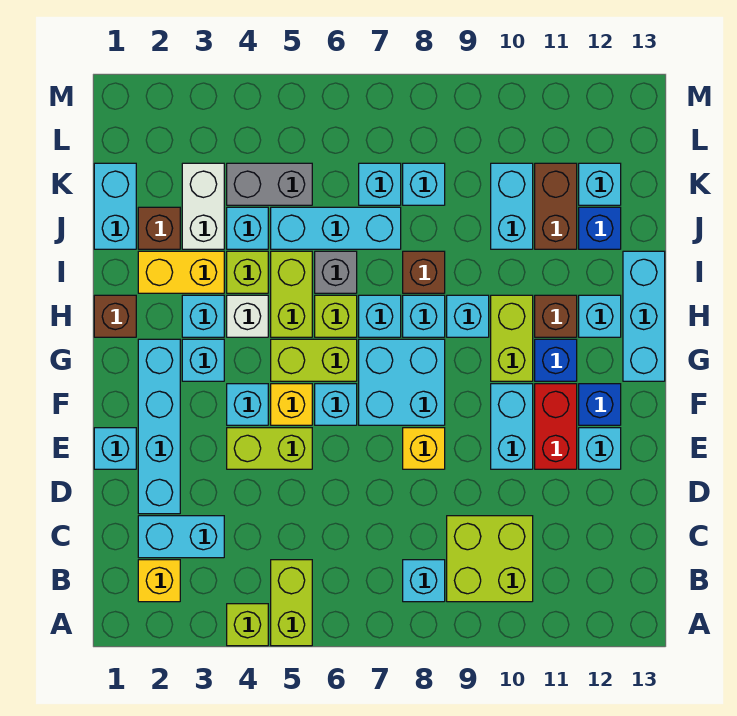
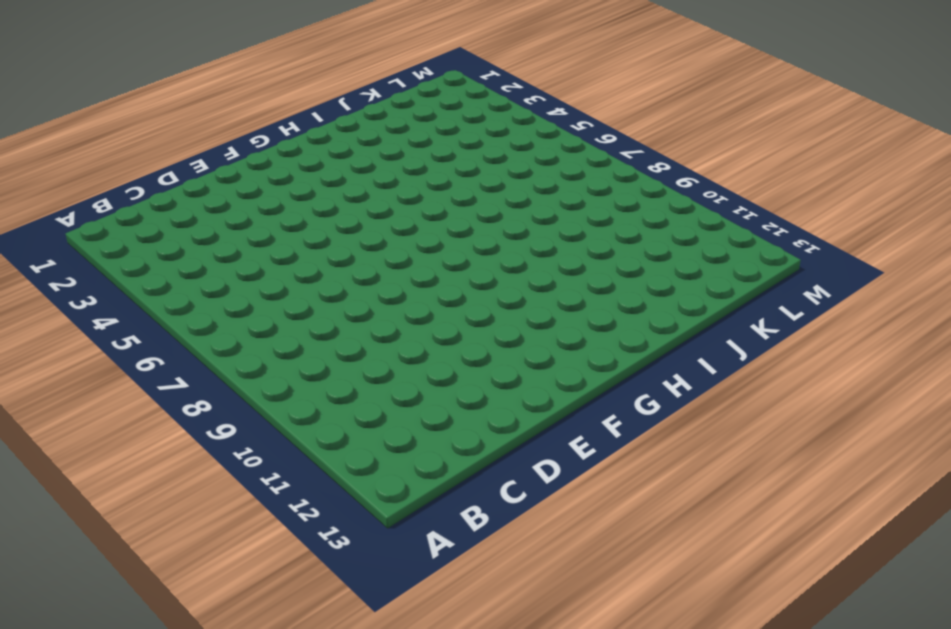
none -> lime brick A4 level 1
none -> lime brick A5:B5 level 1
none -> yellow brick B2 level 1
none -> cyan brick B8 level 1

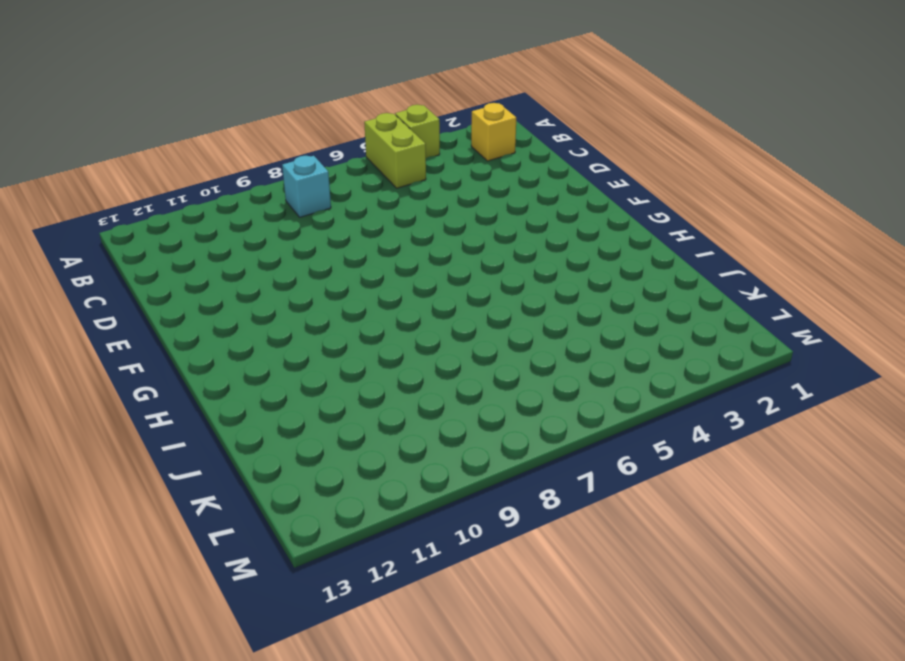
none -> lime brick B9:C10 level 1
none -> cyan brick C2:C3 level 1
none -> cyan brick D2:G2 level 1
none -> cyan brick E1 level 1

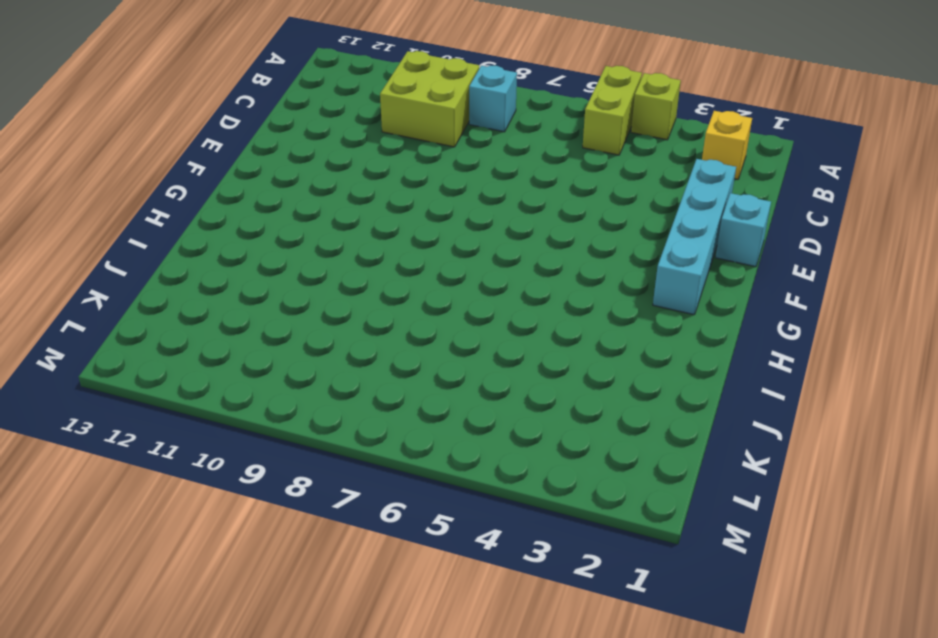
none -> cyan brick C2:C3 level 1
none -> lime brick E4:E5 level 1
none -> yellow brick E8 level 1
none -> cyan brick E10:F10 level 1

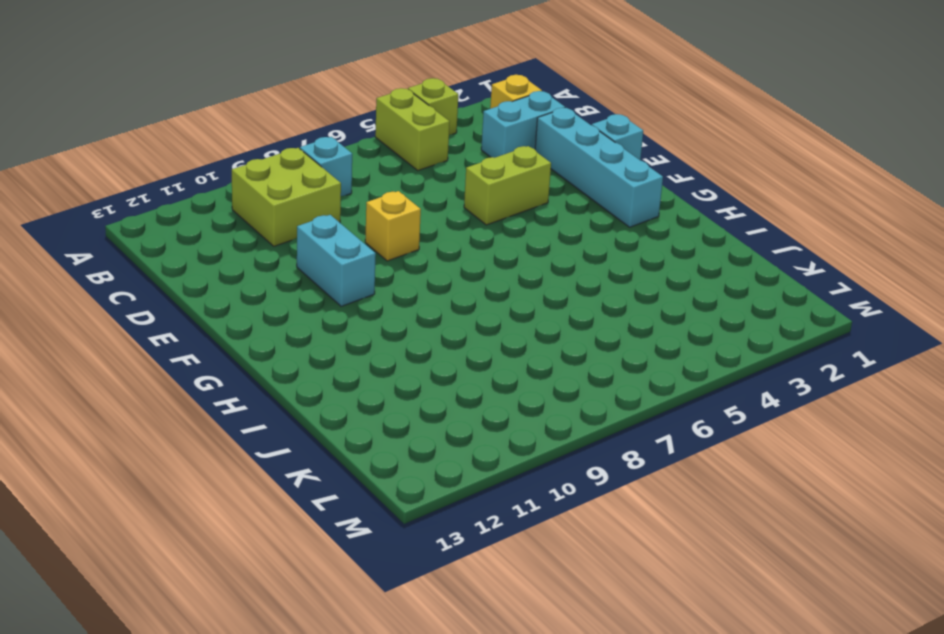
none -> red brick E11:F11 level 1
none -> cyan brick E12 level 1
none -> cyan brick F4 level 1
none -> yellow brick F5 level 1

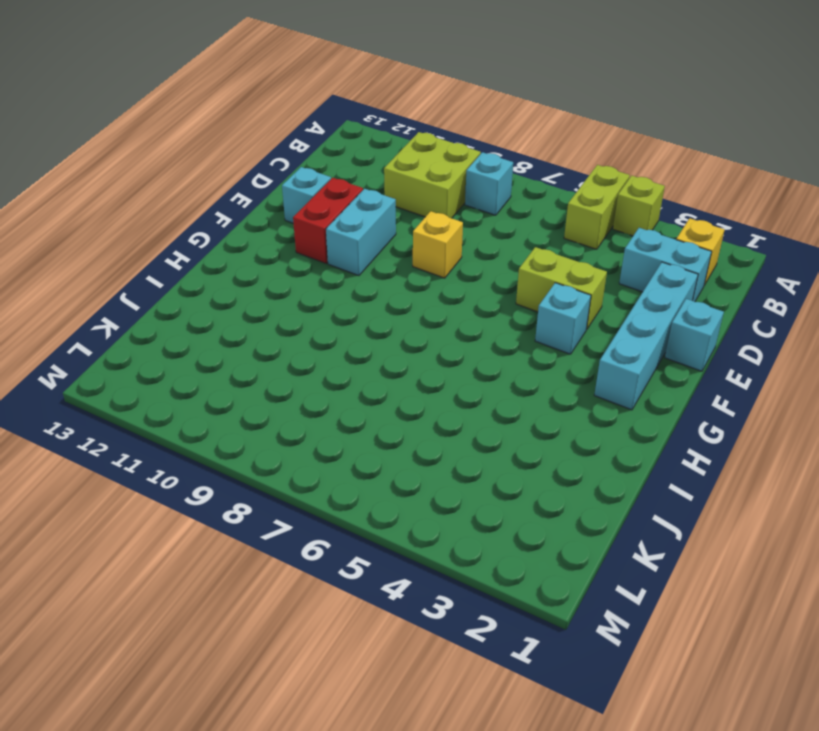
none -> yellow brick F5 level 1
none -> cyan brick F6 level 1
none -> cyan brick F7:G8 level 1
none -> blue brick F12 level 1

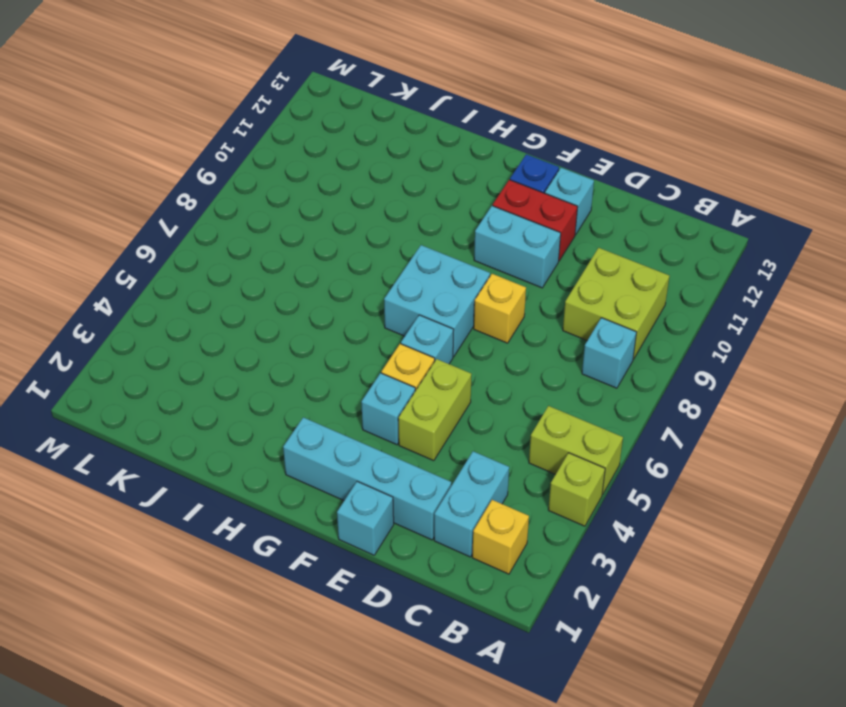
none -> cyan brick G3 level 1
none -> lime brick G5:G6 level 1
none -> lime brick G10:H10 level 1
none -> blue brick G11 level 1

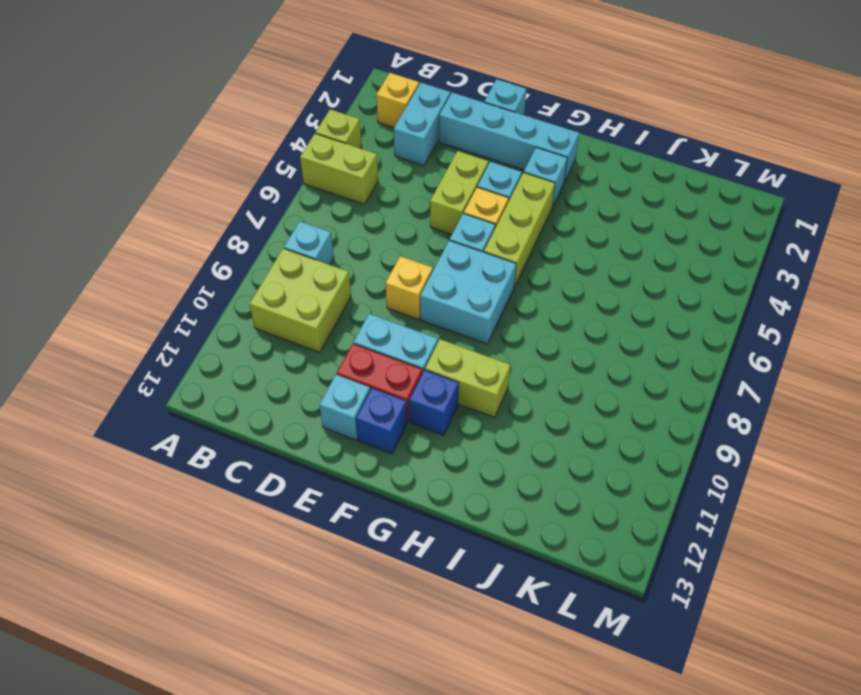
lime brick G4:G6 level 1 -> lime brick G5:G6 level 1
none -> cyan brick G13:I13 level 1
none -> brown brick H1 level 1
none -> cyan brick H3 level 1
none -> white brick H4 level 1

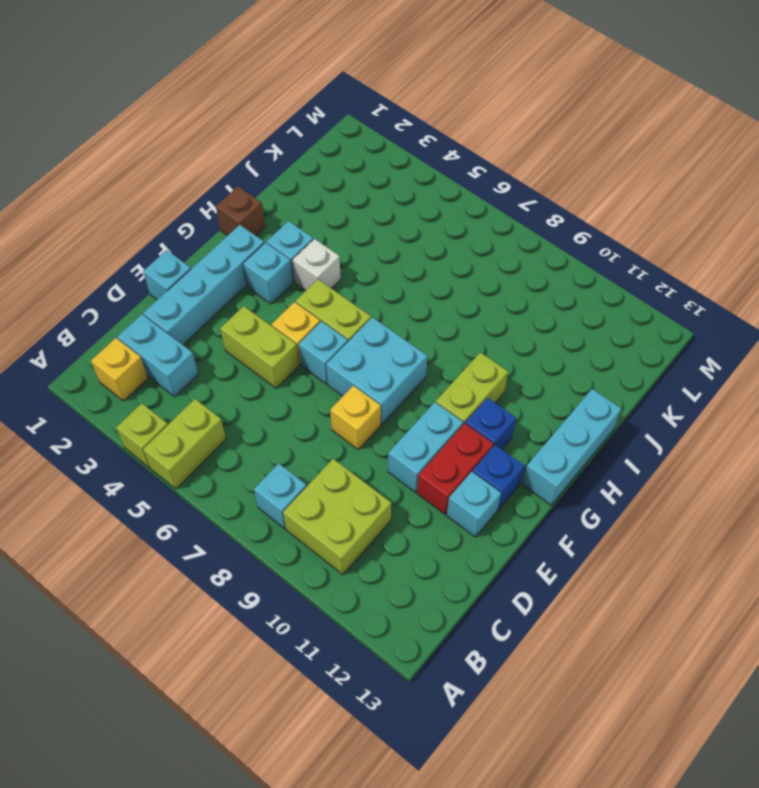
none -> cyan brick F4 level 1
none -> lime brick H5:I5 level 1
none -> lime brick H6 level 1
none -> cyan brick H7 level 1

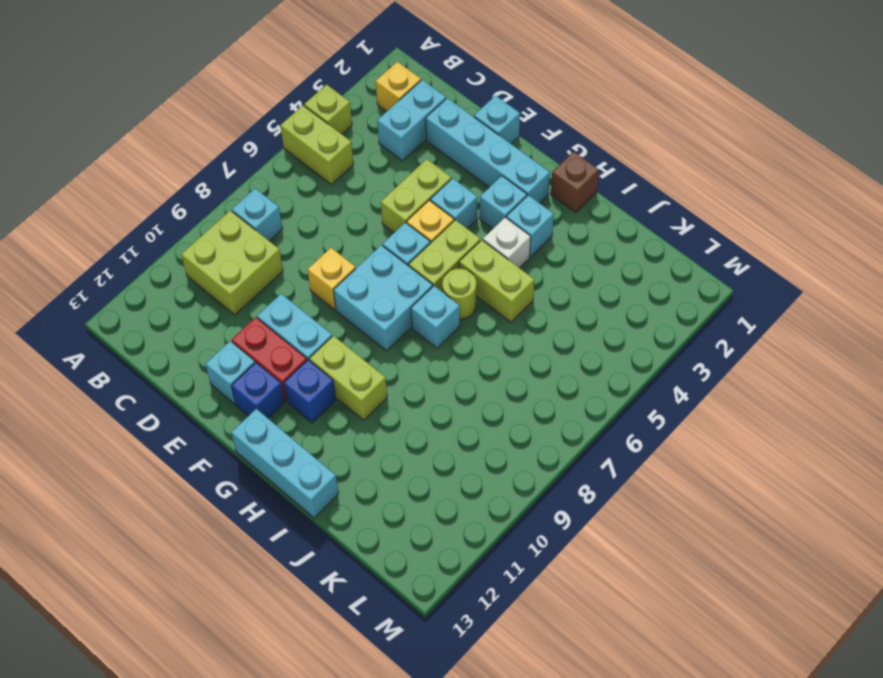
lime round brick H6 level 1 -> lime brick H6 level 1
none -> cyan brick H8 level 1
none -> cyan brick H9 level 1
none -> brown brick H11 level 1
none -> cyan brick H12 level 1

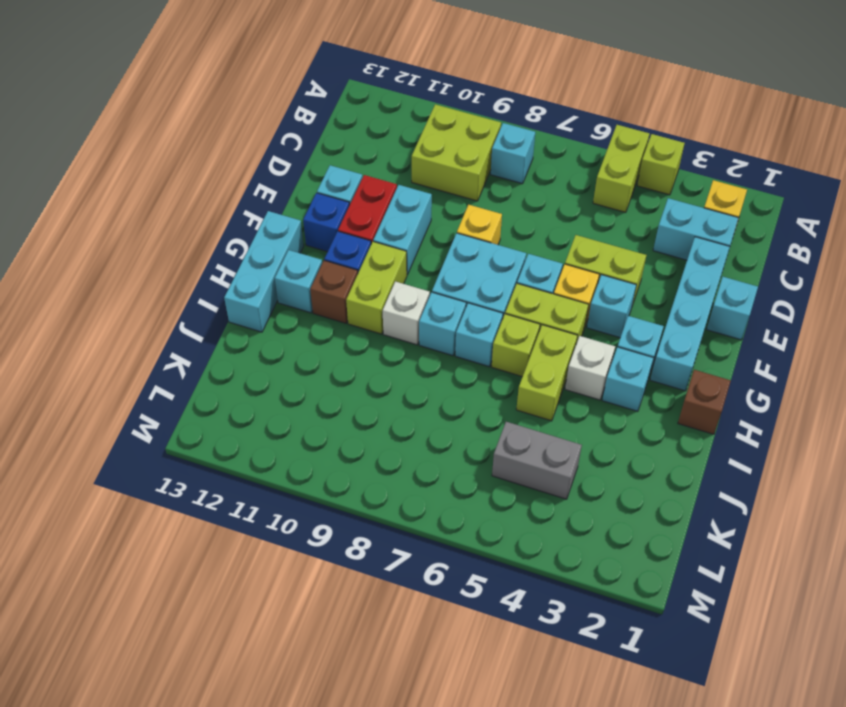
white brick H9 level 1 -> cyan brick H9 level 1
none -> yellow brick I2:I3 level 1
none -> lime brick I4 level 1
none -> grey brick I6 level 1
none -> brown brick I8 level 1

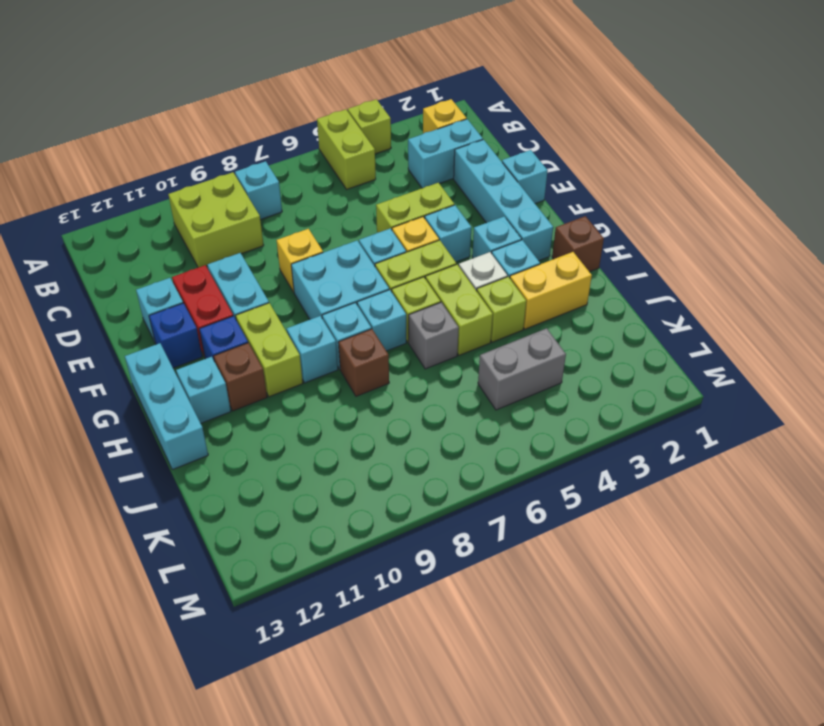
none -> cyan brick J1:K1 level 1
none -> brown brick J2 level 1
none -> white brick J3:K3 level 1
none -> cyan brick J4 level 1

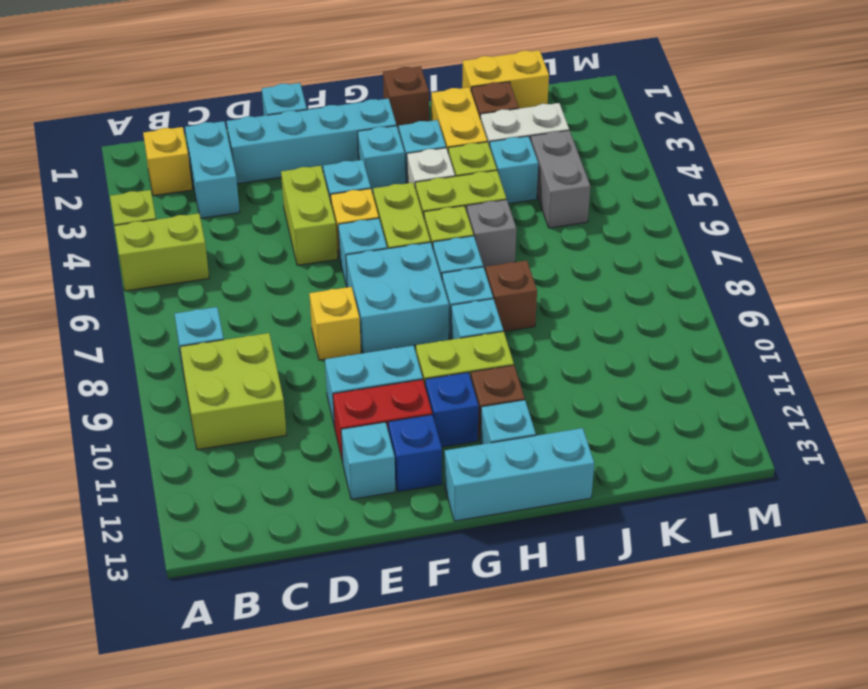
yellow brick J1:K1 level 1 -> cyan brick J1:K1 level 1
none -> cyan brick J5:J7 level 1
none -> cyan brick J10:K10 level 1
none -> brown brick J11:K11 level 1
none -> blue brick J12 level 1

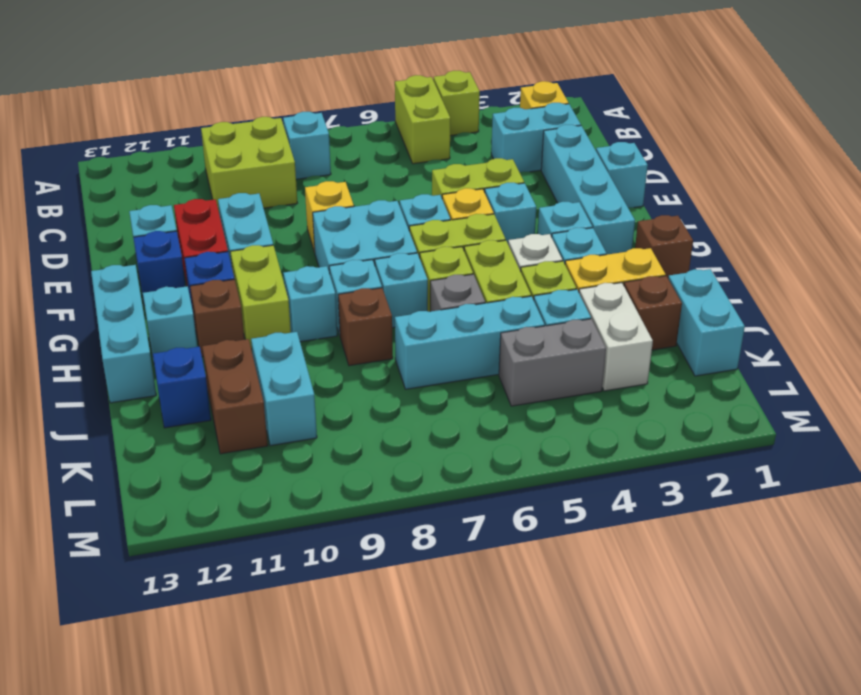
none -> cyan brick K7 level 1
none -> cyan brick K8 level 1
none -> cyan brick K12 level 1

